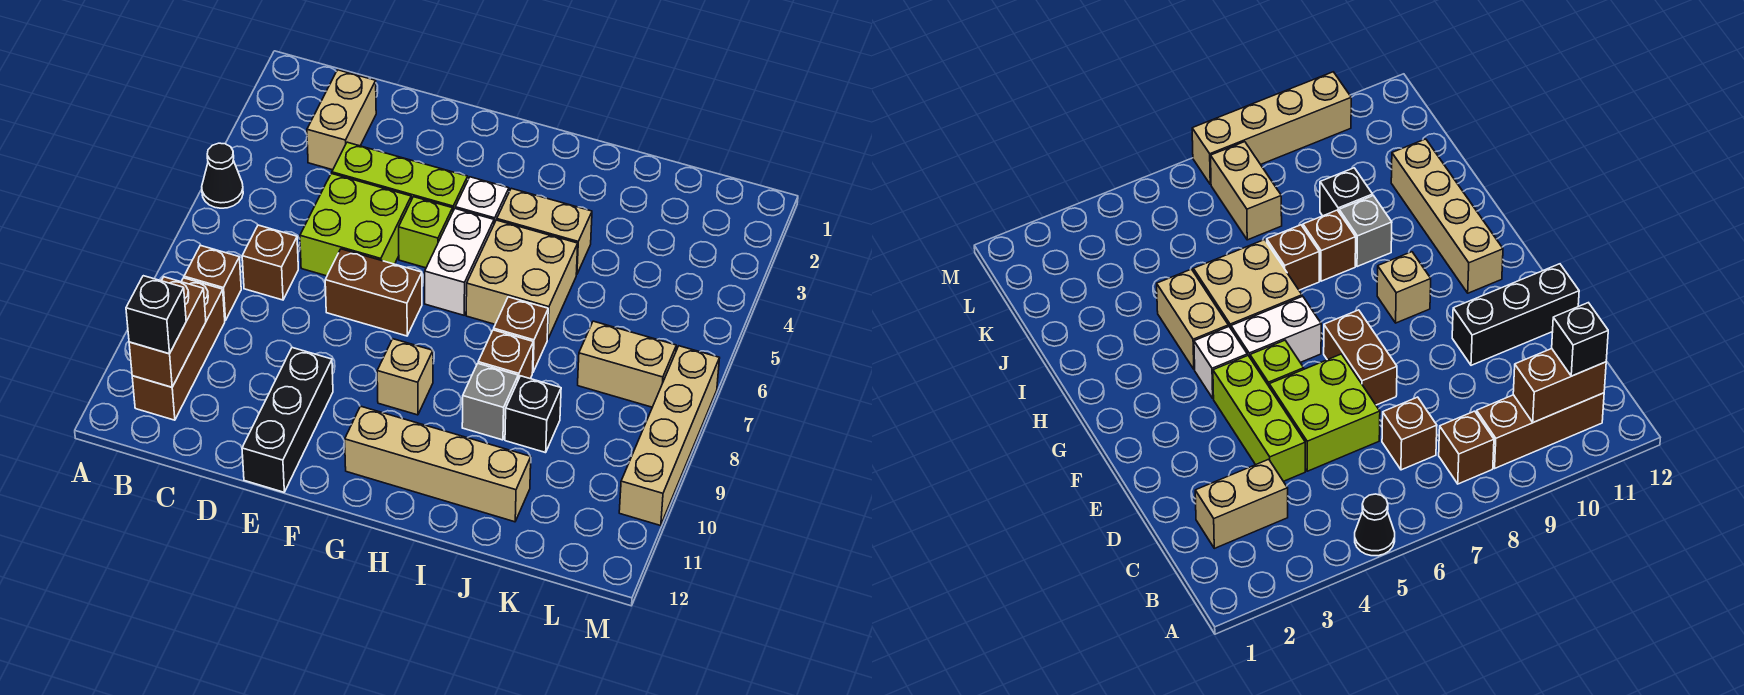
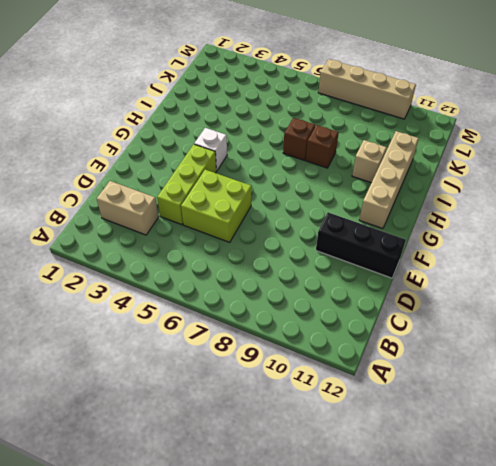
tan brick I10 level 1 -> tan brick G9 level 1
none -> black cone A5 level 1
none -> brown brick B8 level 1
none -> brown brick B9:B11 level 1

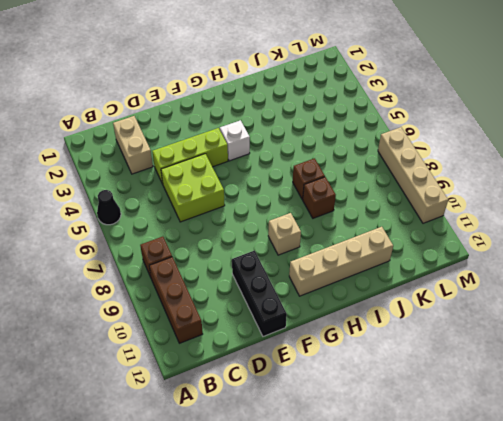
none -> brown brick C7 level 1
none -> brown brick E7:F7 level 1
none -> lime brick F5 level 1

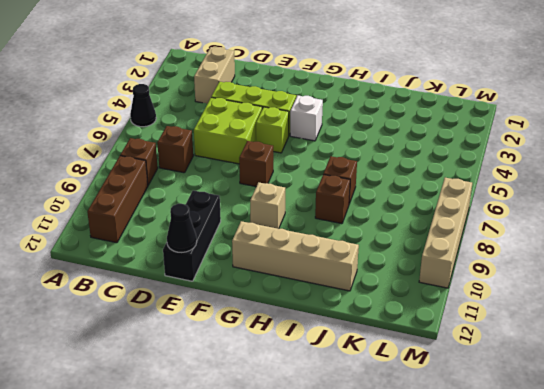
black cone E12 level 2 -> none
brown brick F7 level 1 -> brown brick E7:F7 level 1
none -> white brick G5:G6 level 1
none -> tan brick H4:I4 level 1
none -> tan brick H5:I6 level 1

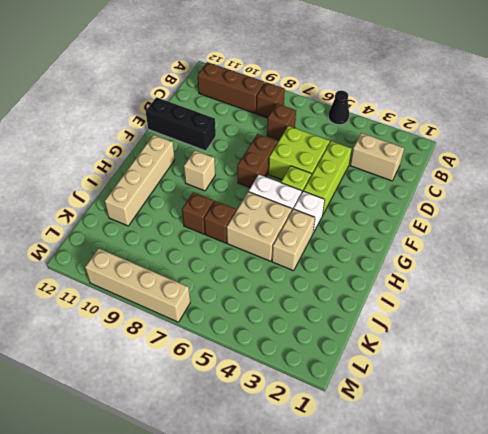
none -> grey brick I9 level 1
none -> black brick J9 level 1
none -> tan brick K7:L7 level 1

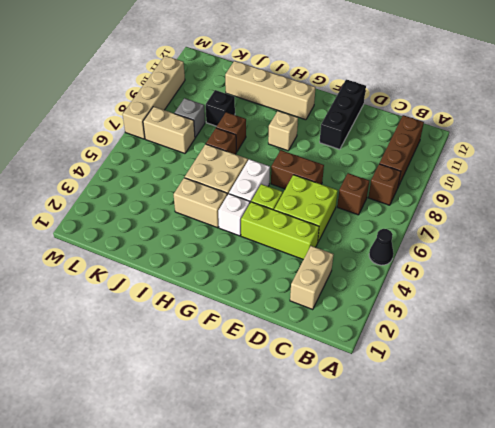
grey brick K8 level 1 -> grey brick I9 level 1
none -> brown brick B10:B11 level 2
none -> black brick B11 level 3

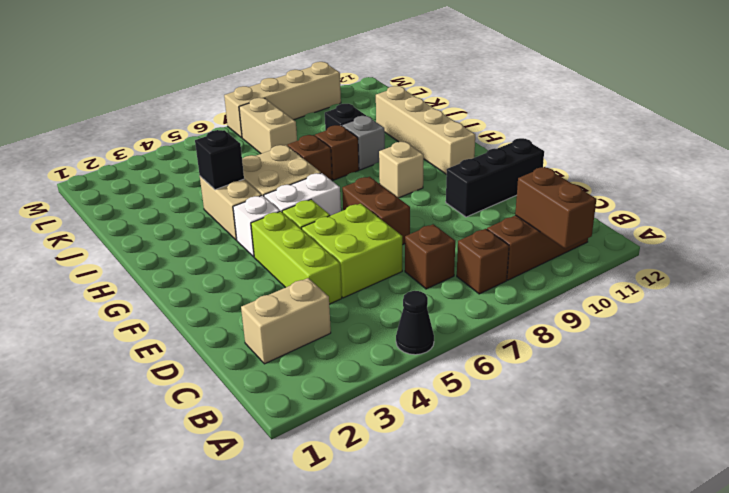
brown brick A10:B10 level 2 -> brown brick B10:B11 level 2
black brick I4 level 2 -> black brick B11 level 3

